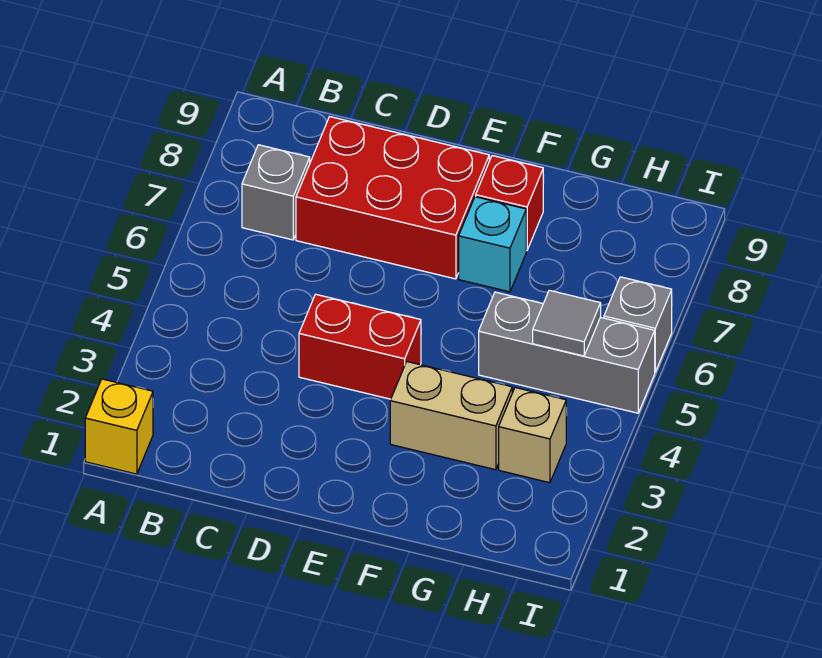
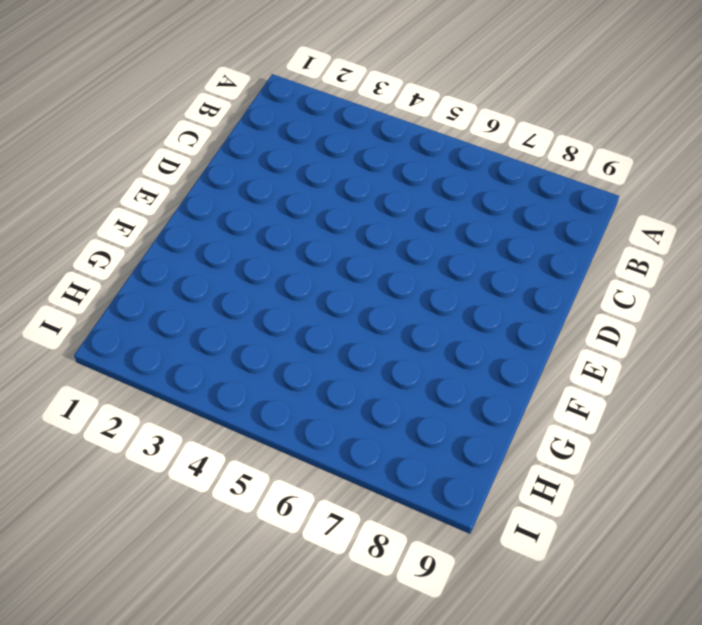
none -> yellow brick A1 level 1
none -> grey brick B7 level 1

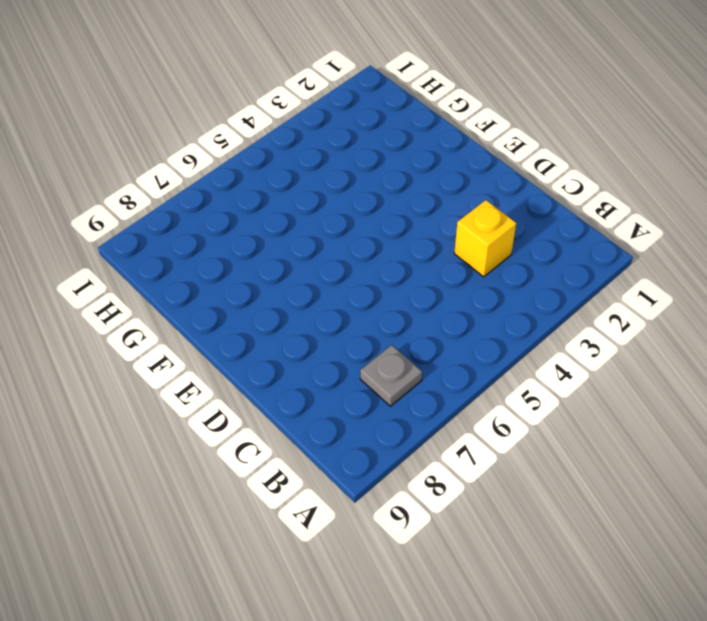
grey plate B7 level 1 -> grey brick B7 level 1
yellow brick C3 level 1 -> yellow brick A1 level 1
none -> red brick C7:E8 level 1
none -> red brick D4:E4 level 1

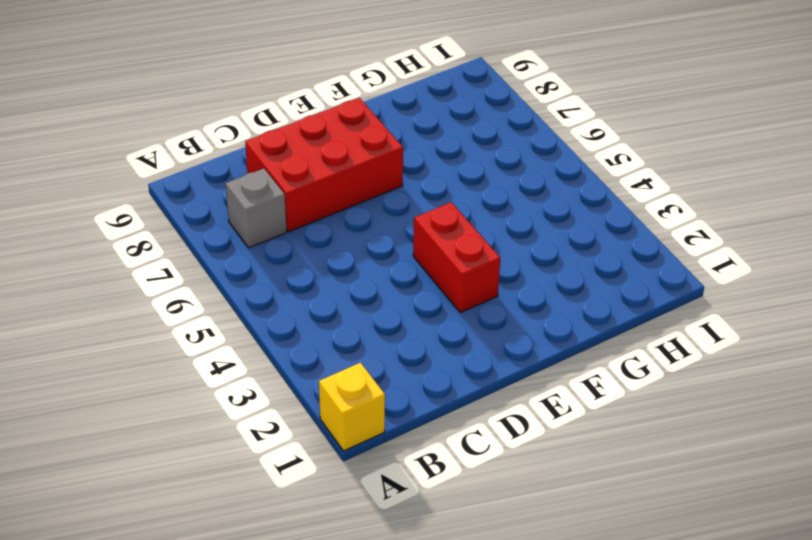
red brick E3:E4 level 1 -> red brick D4:E4 level 1
none -> tan brick F3:G3 level 1
none -> cyan brick F7 level 1

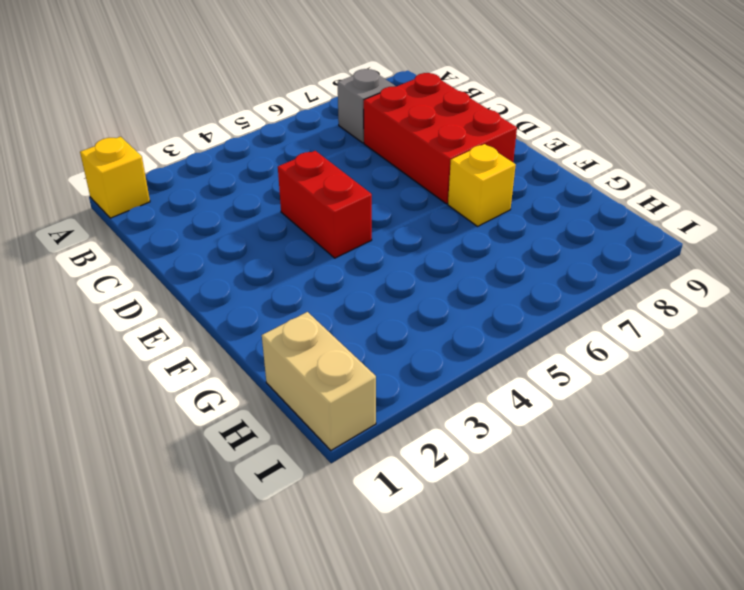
yellow brick F7 level 1 -> cyan brick F7 level 1
tan brick H1:I1 level 1 -> tan brick F3:G3 level 1
none -> red brick F8 level 1
none -> grey brick G5:I5 level 1

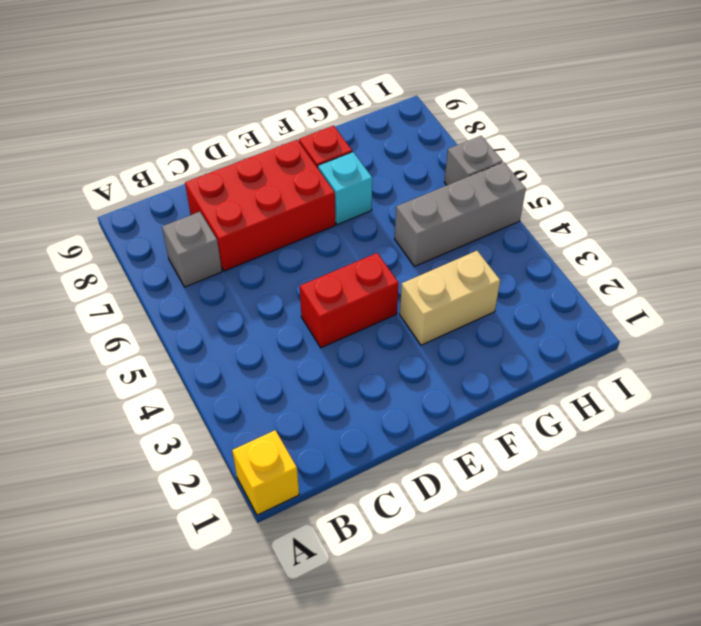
none -> tan brick H3 level 1
none -> grey tile H5 level 2

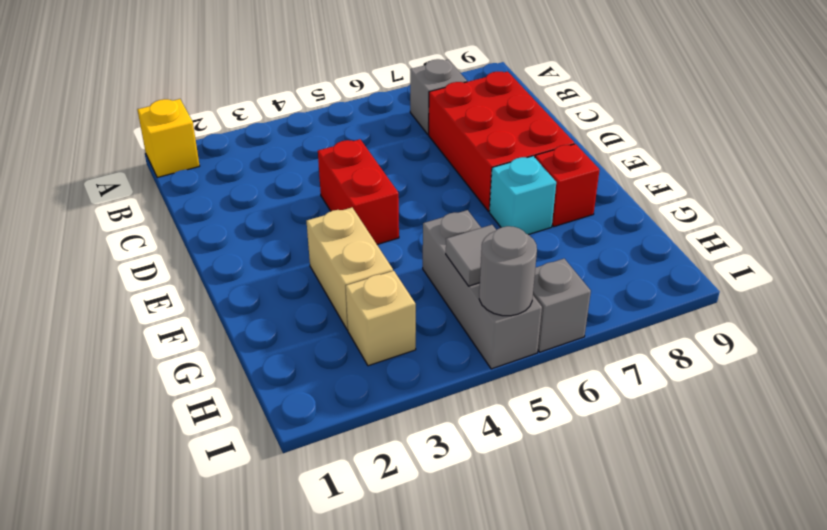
grey round brick I5 level 2 -> none

